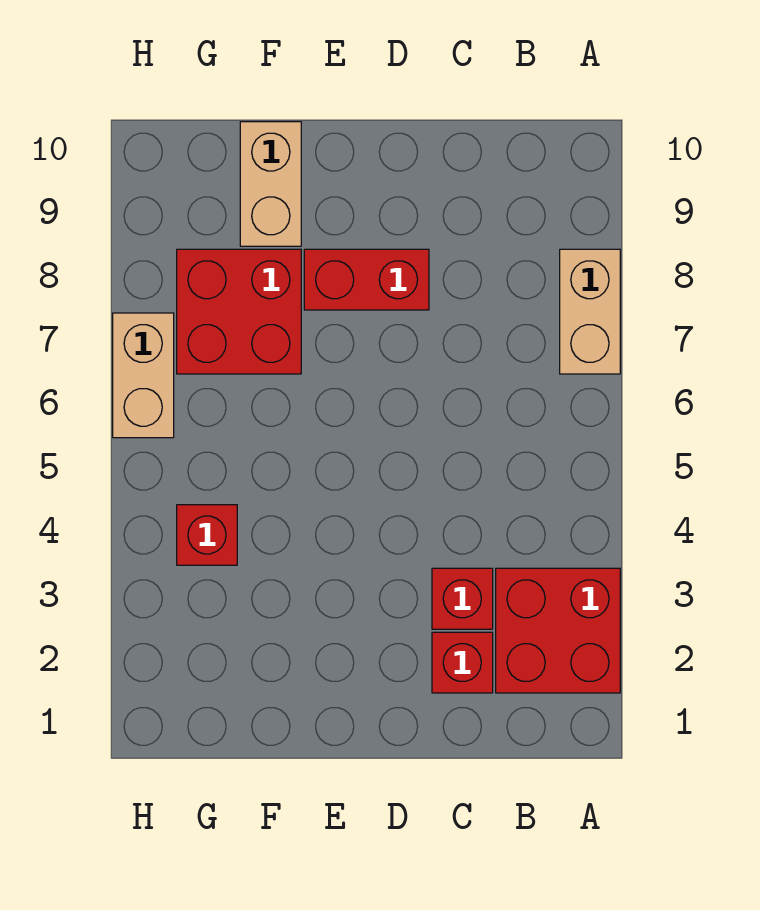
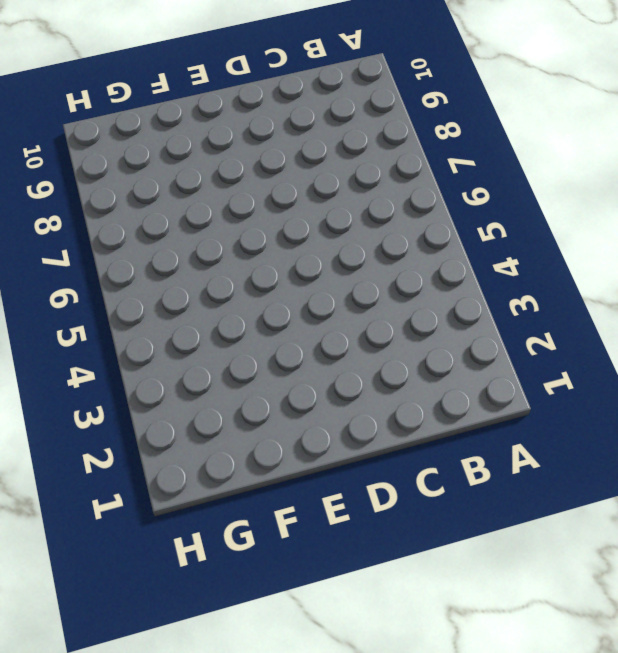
none -> red brick A2:B3 level 1
none -> tan brick A7:A8 level 1

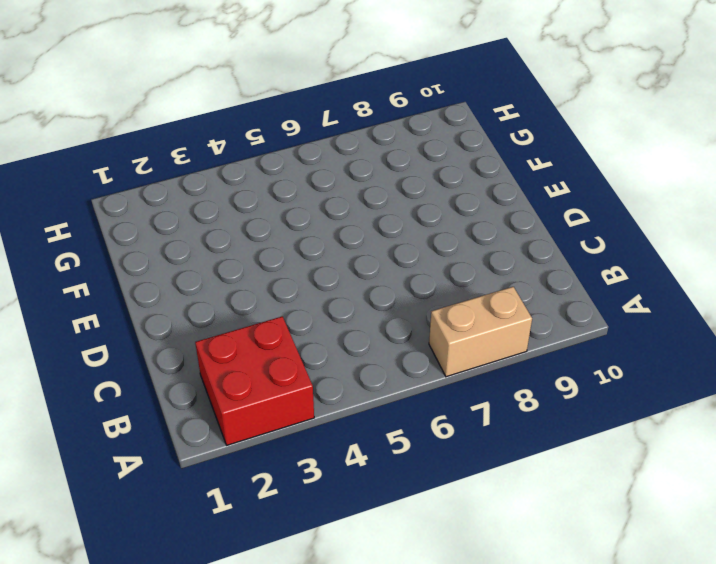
none -> red brick C2 level 1
none -> red brick C3 level 1

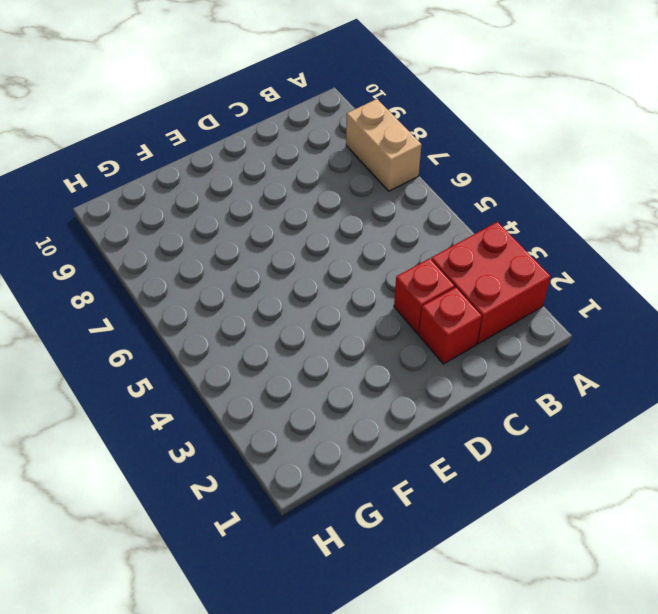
none -> red brick D8:E8 level 1
none -> red brick F7:G8 level 1

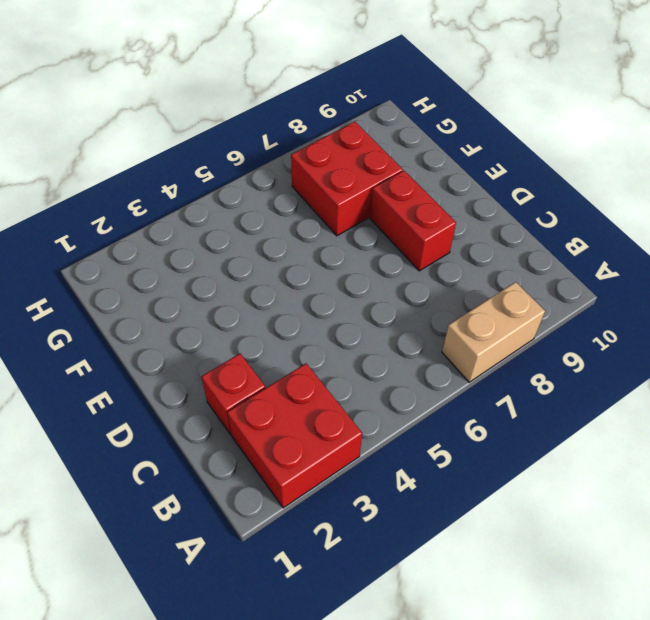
none -> red brick C3 level 1
none -> tan brick F9:F10 level 1

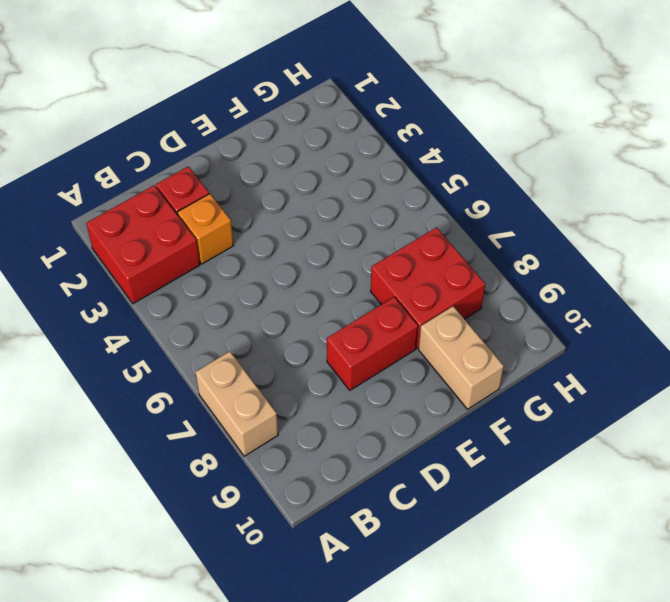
orange brick C3 level 1 -> red brick C3 level 1
none -> red brick G4 level 1
none -> tan brick H6:H7 level 1

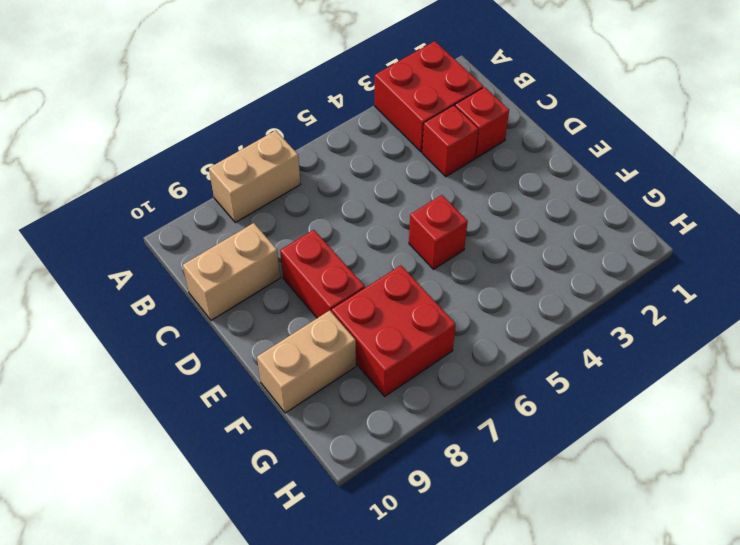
tan brick C9:C10 level 1 -> tan brick H6:H7 level 1
red brick E5 level 1 -> red brick G4 level 1

